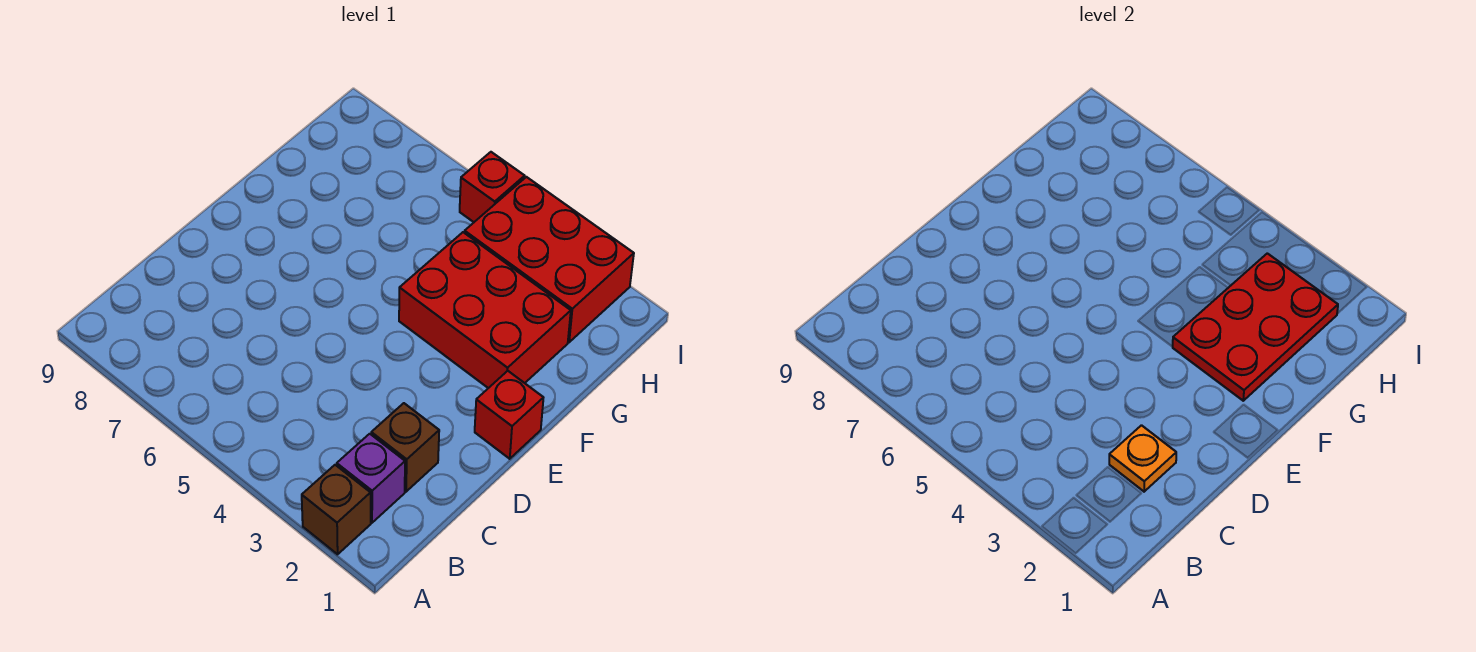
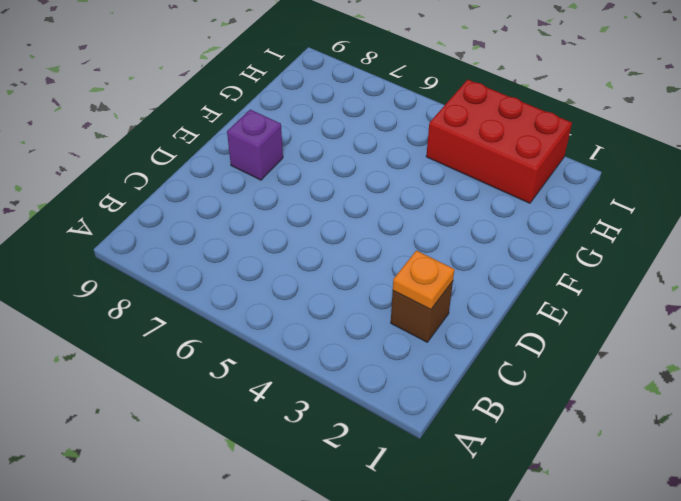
purple brick E8 level 1 -> purple brick B2 level 1
none -> brown brick A2 level 1
none -> red brick E1 level 1

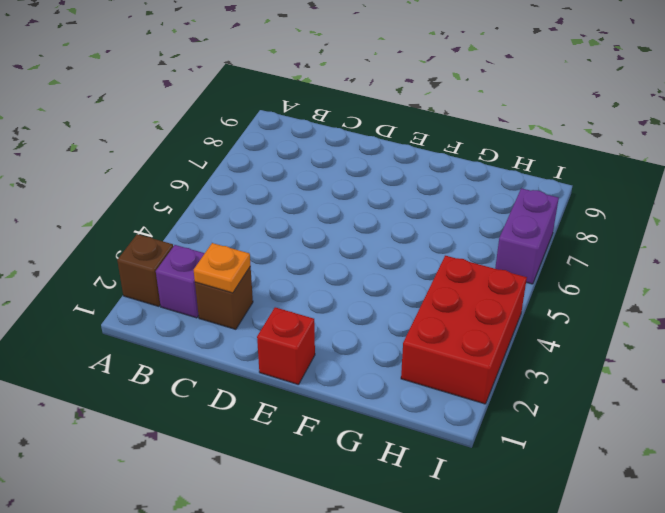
purple brick I6:I7 level 1 -> none
none -> red brick F2:G4 level 1
none -> red brick I5 level 1

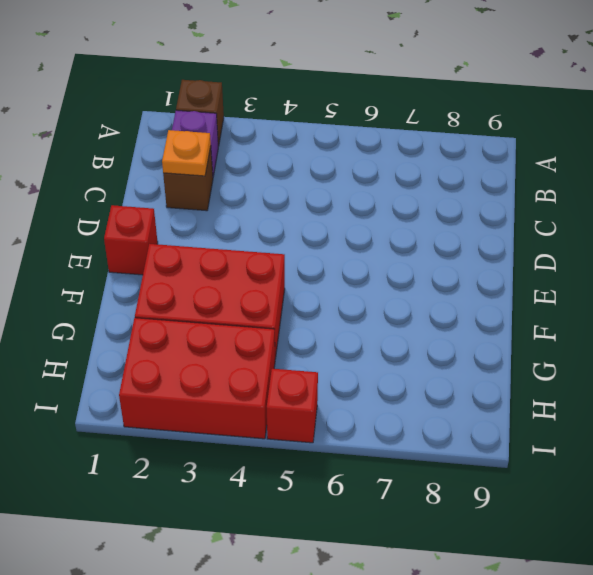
none -> red plate F2:H3 level 2

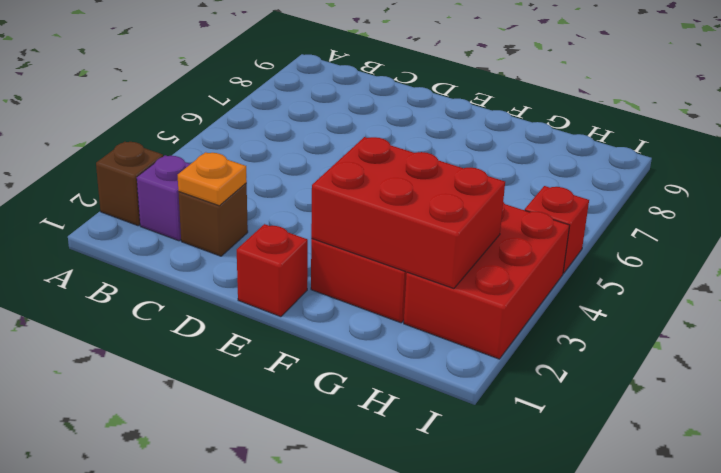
red brick F2:H3 level 2 -> red plate F2:H3 level 2

